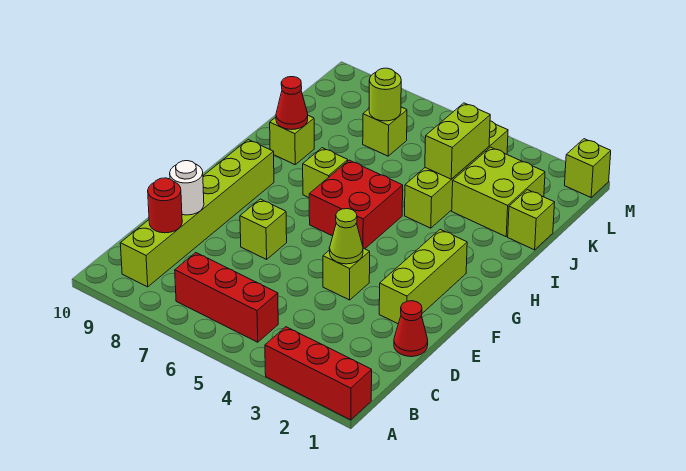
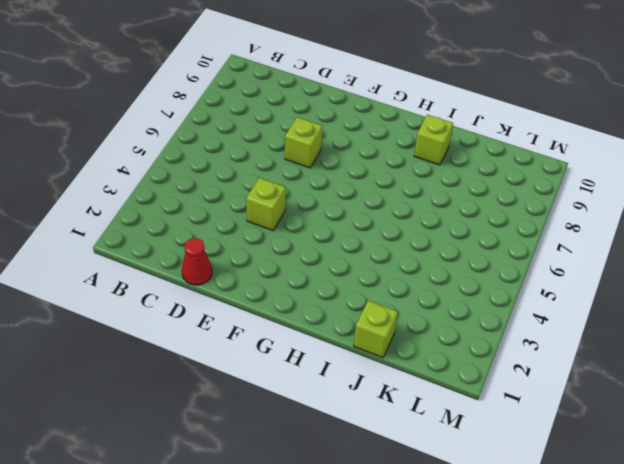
none -> red brick A1:A3 level 1
none -> red brick B5:B7 level 1
none -> lime brick B9:G9 level 1

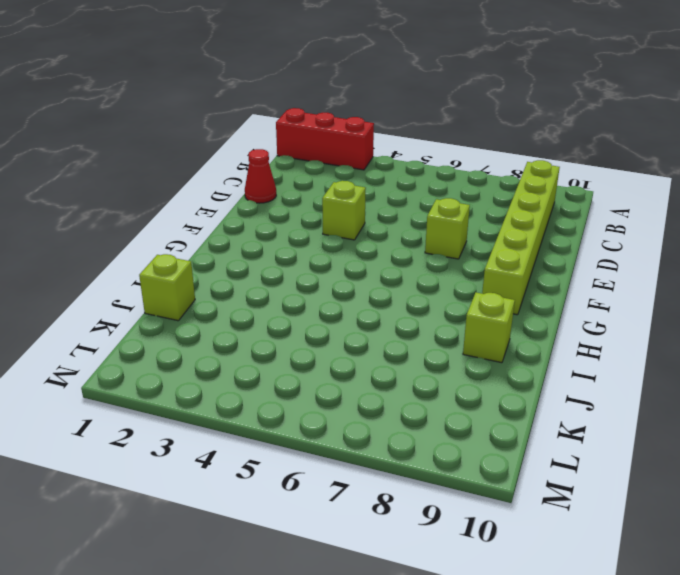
none -> red brick B5:B7 level 1
none -> lime brick E2:G2 level 1
none -> red brick G5:H6 level 1

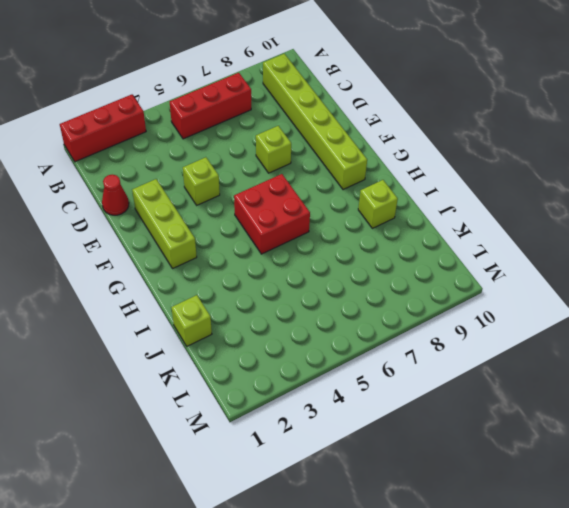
none -> lime brick H7 level 1
none -> lime brick I4:L4 level 1
none -> lime brick J2:K3 level 1

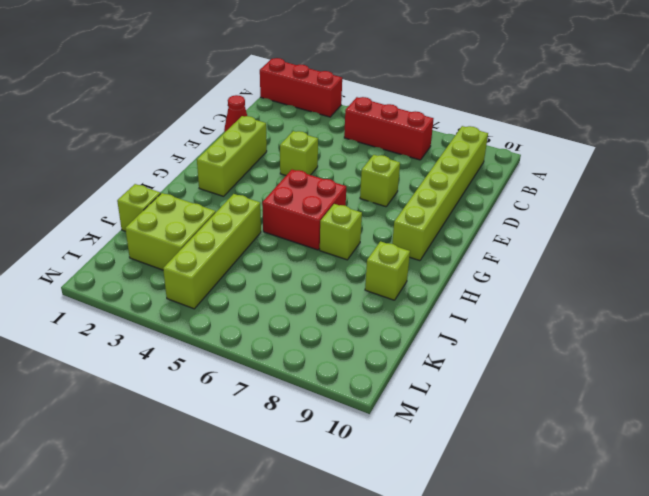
none -> lime brick K7 level 1
none -> lime brick M1 level 1
none -> red round brick C9 level 2

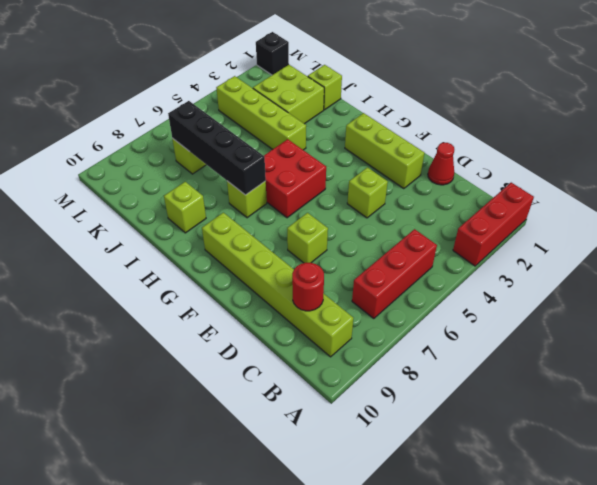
black brick H7:K7 level 2 -> lime round brick K7 level 2
black brick M1 level 1 -> lime brick M1 level 1
none -> white round brick D9 level 2
none -> lime cone E4 level 2
none -> red cone I9 level 2

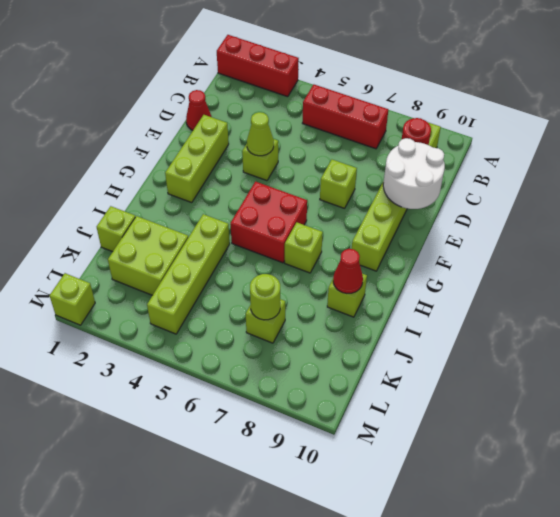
white round brick D9:E10 level 2 -> white round brick D9 level 2
none -> lime brick J4:K4 level 2

